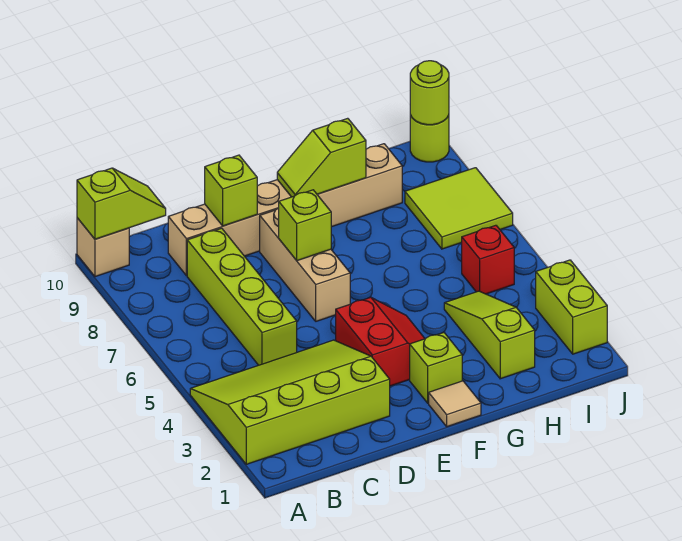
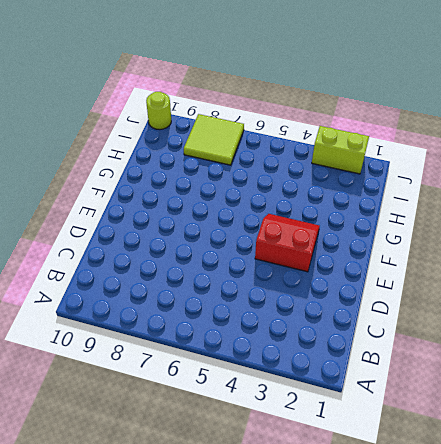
none -> lime slope A2:D4 level 1 top 2
none -> tan brick A10 level 1
none -> lime brick C5:C8 level 1

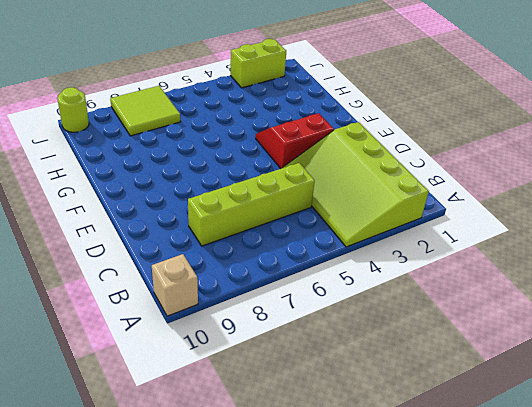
none -> tan brick C9:H9 level 1
none -> tan brick E6:E8 level 1
none -> tan tile F1 level 1

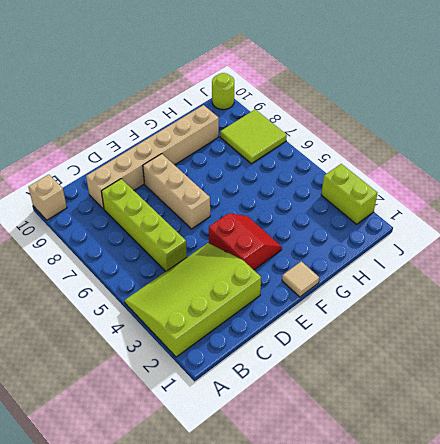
none -> lime brick F2 level 1
none -> lime slope H2:H4 level 1 top 2
none -> red brick I5 level 1

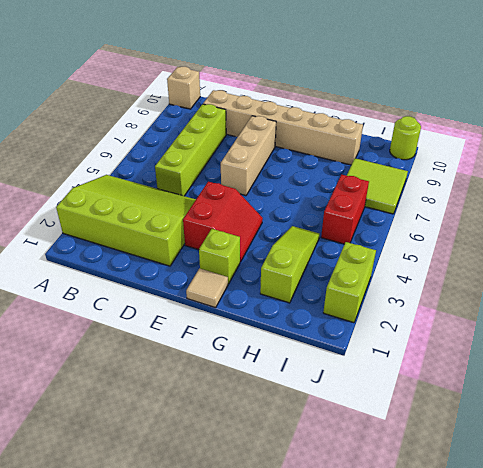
red brick I5:I6 level 1 -> red brick I5 level 1
none -> lime slope A10:B10 level 2 top A
none -> lime brick D9 level 2
none -> lime brick E7 level 2

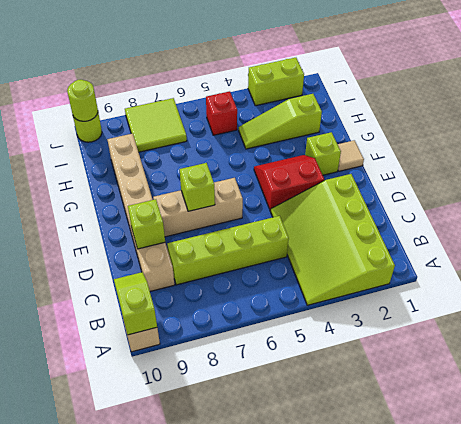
none -> lime slope F9:G9 level 2 top G

